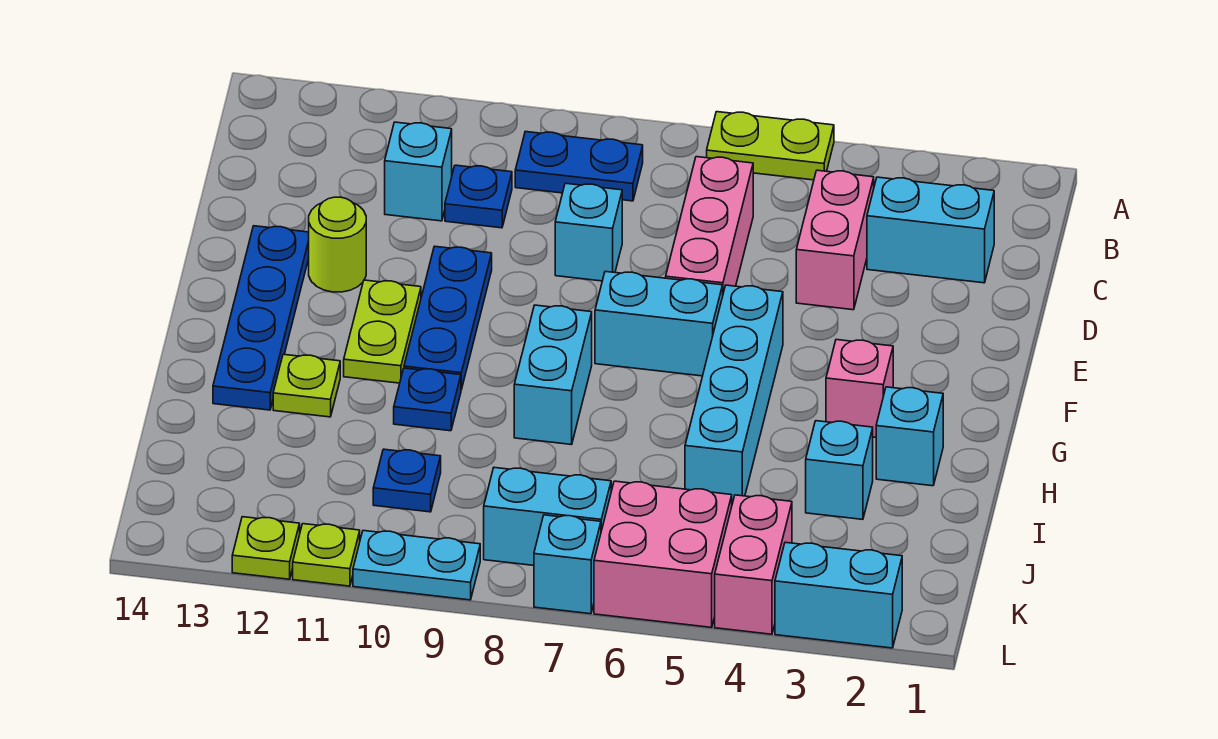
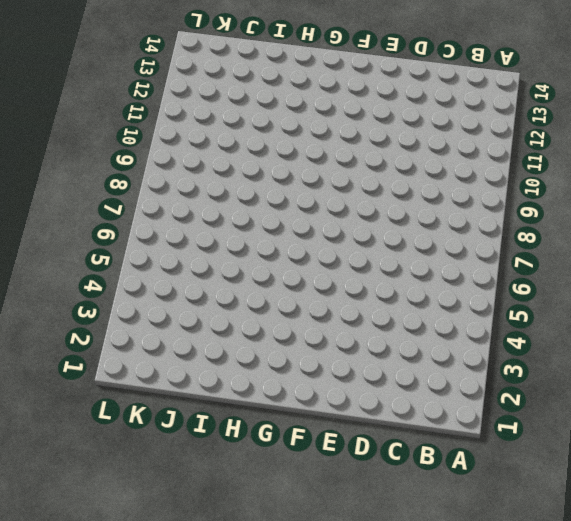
none -> lime plate A5:A6 level 1
none -> blue plate B8:B9 level 1
none -> cyan brick C2:C3 level 1

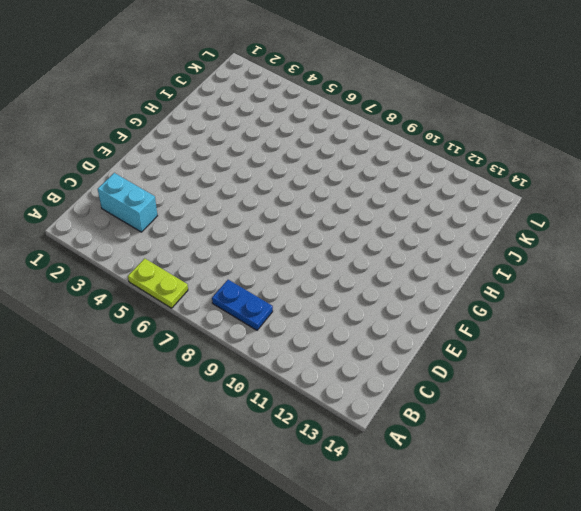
none -> pink brick C4:D4 level 1
none -> pink brick C6:E6 level 1
none -> blue plate C10 level 1

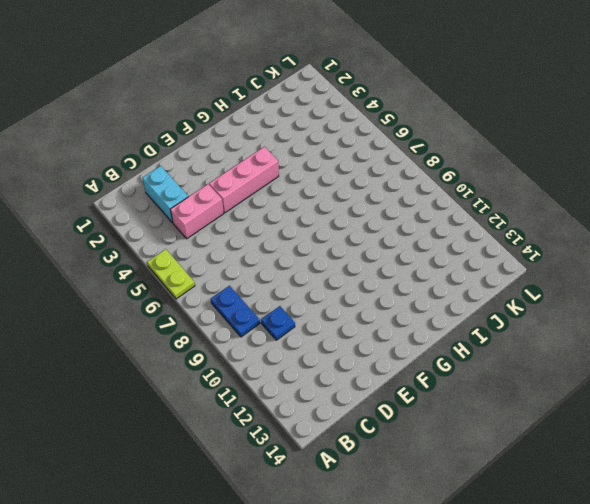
pink brick E4:G4 level 1 -> pink brick C6:E6 level 1
none -> cyan brick C11 level 1
none -> cyan brick D8 level 1
none -> blue plate E10:G10 level 1

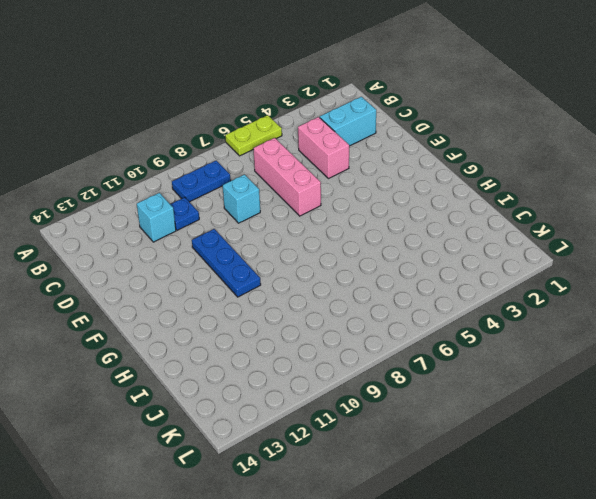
none -> lime round brick E12 level 1
none -> blue plate E13:H13 level 1
none -> cyan brick F5:I5 level 1

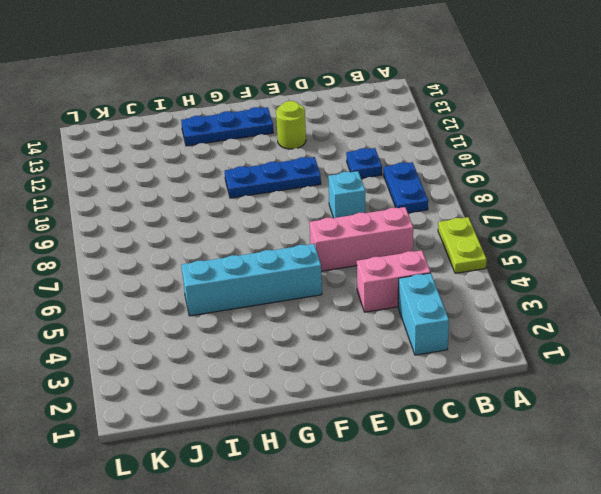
blue plate F13:H13 level 1 -> blue plate E13:H13 level 1
none -> cyan brick C11 level 1
none -> cyan brick F6:F7 level 1
none -> lime plate F11:G11 level 1

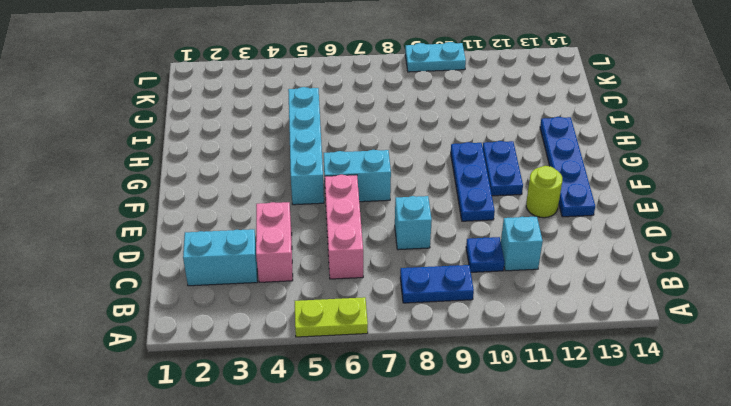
blue plate F11:G11 level 1 -> lime plate F11:G11 level 1
none -> pink brick G3 level 1
none -> cyan brick G8:H8 level 1
none -> cyan brick H2 level 1

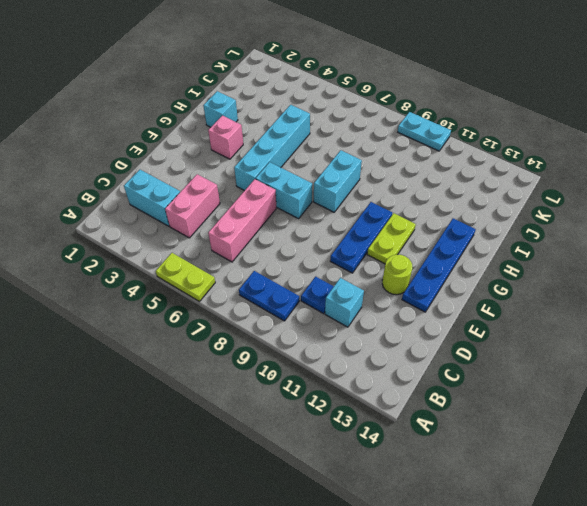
none -> cyan brick D8 level 1
none -> blue plate H10 level 1
none -> lime plate H12 level 1

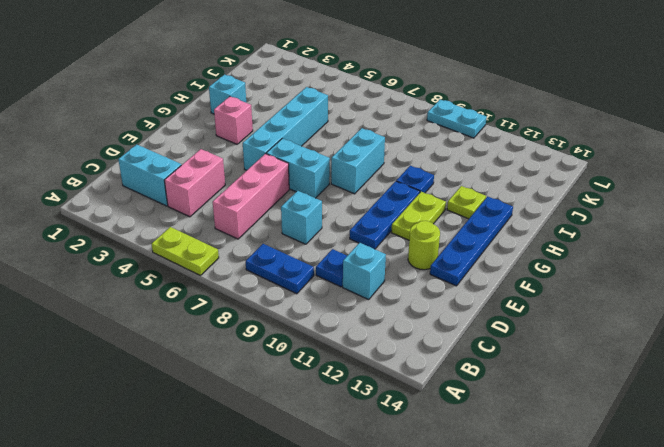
none -> cyan brick I3 level 1
none -> blue plate J10 level 1
none -> pink brick K4:L4 level 1

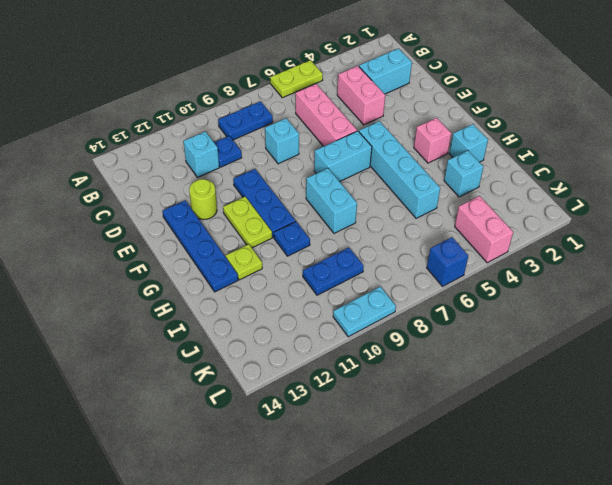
blue plate J9:J10 level 1 -> blue plate J10 level 1
blue brick L6 level 1 -> pink brick K5:L6 level 1
none -> cyan brick K7:K8 level 1
none -> cyan brick L2:L3 level 1
none -> cyan brick L7 level 1

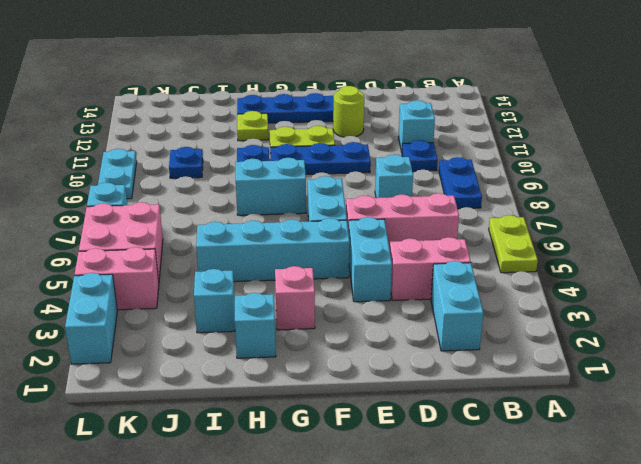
cyan brick E4:E5 level 1 -> cyan brick K7:K8 level 1
none -> lime plate L11 level 1
none -> lime plate L12 level 1

